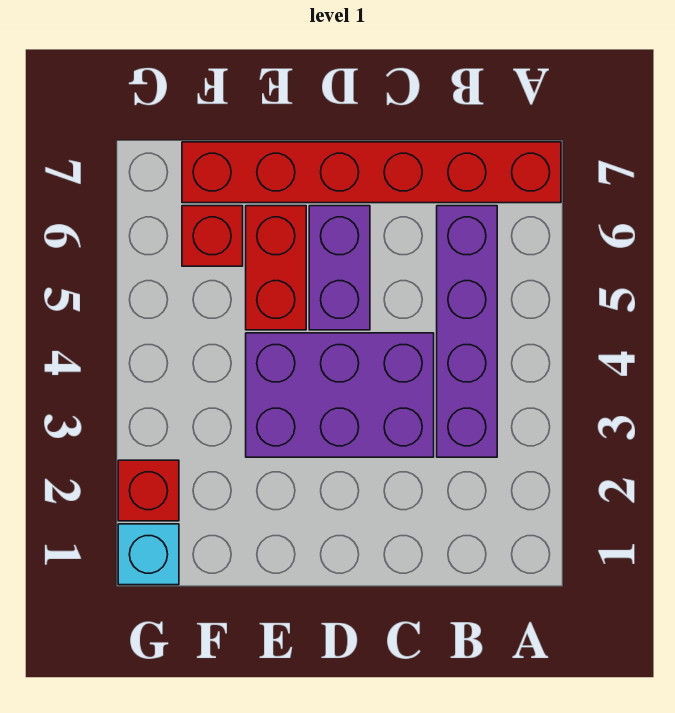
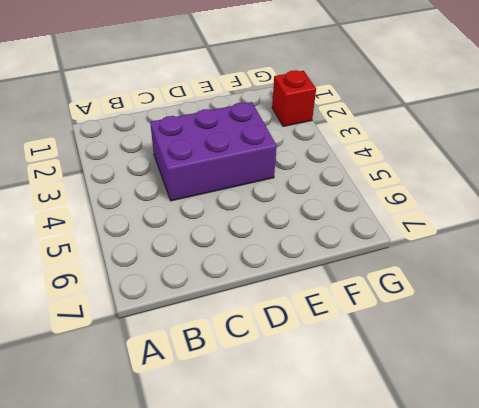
none -> red brick A7:F7 level 1
none -> purple brick B3:B6 level 1

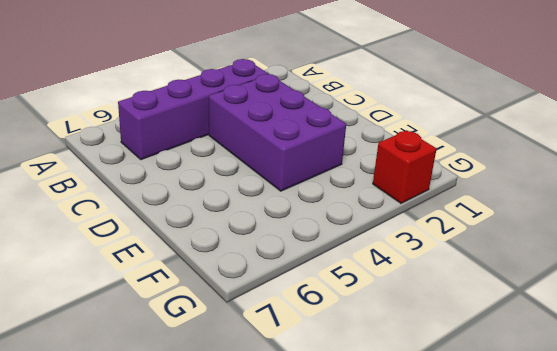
none -> red brick A7:F7 level 1
none -> purple brick D5:D6 level 1

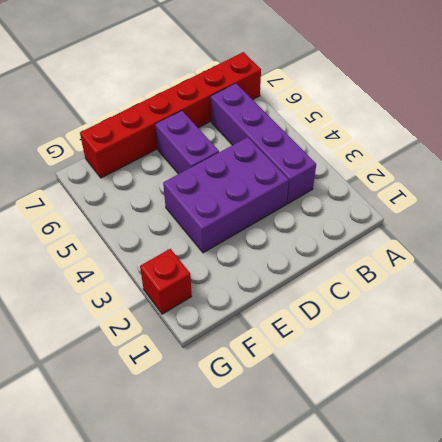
none -> red brick E5:E6 level 1
none -> red brick F6 level 1

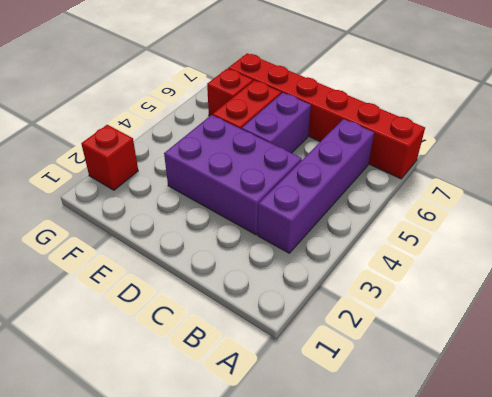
none -> cyan brick G1 level 1

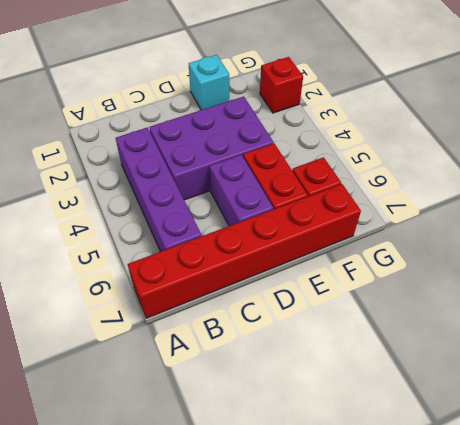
cyan brick E1 level 1 -> cyan brick G1 level 1

